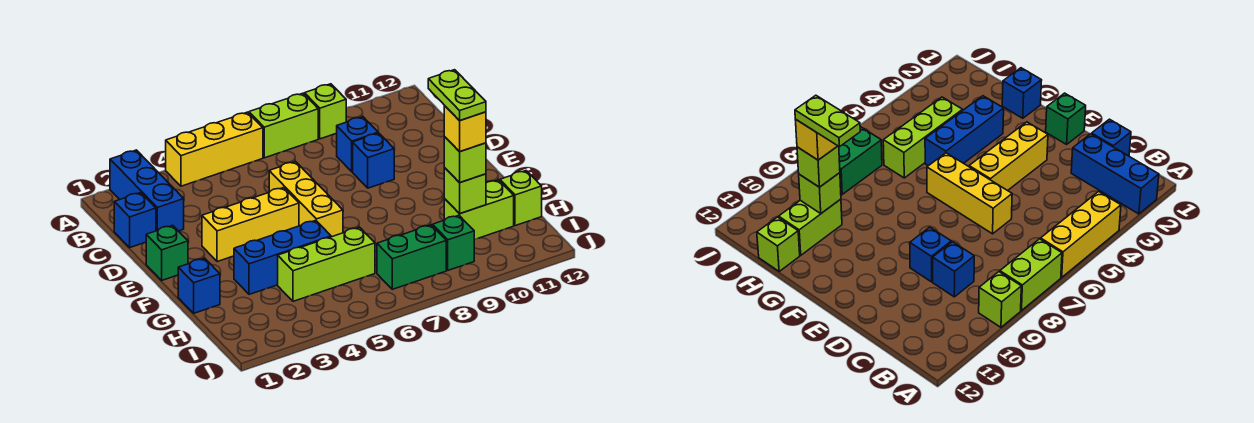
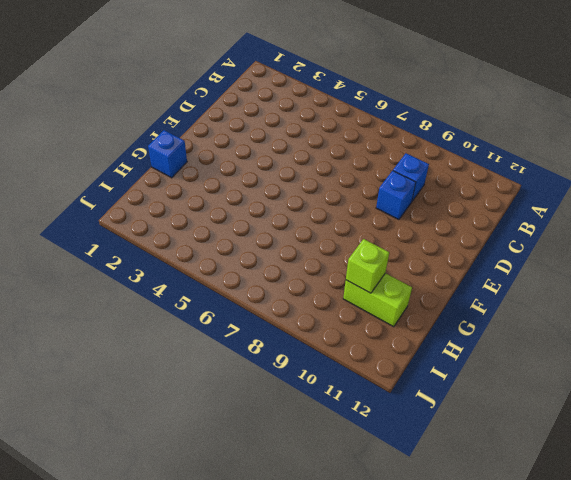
none -> blue brick A2:C2 level 1
none -> yellow brick A4:A6 level 1
none -> lime brick A7:A8 level 1

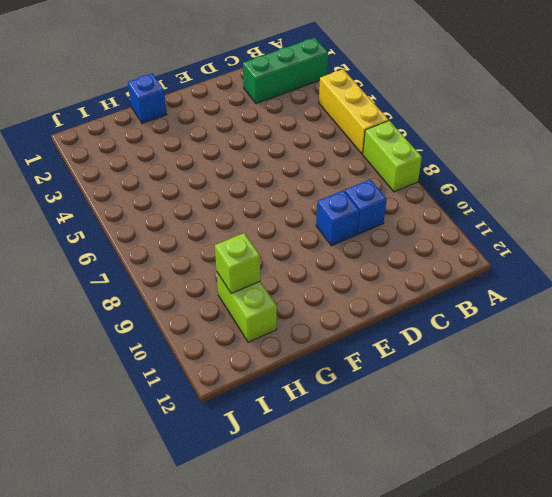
green brick A2:C2 level 1 -> blue brick A2:C2 level 1
none -> lime brick A9 level 1
none -> blue brick C1 level 1
none -> yellow brick D6:F6 level 1

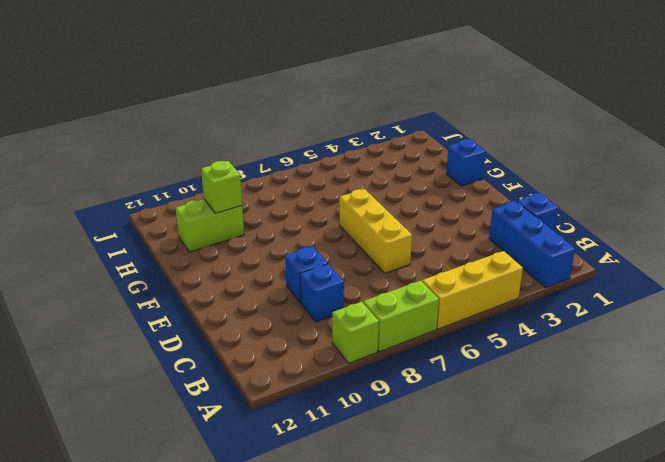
none -> green brick E1 level 1
none -> yellow brick E3:E5 level 1
none -> blue brick G3:G5 level 1

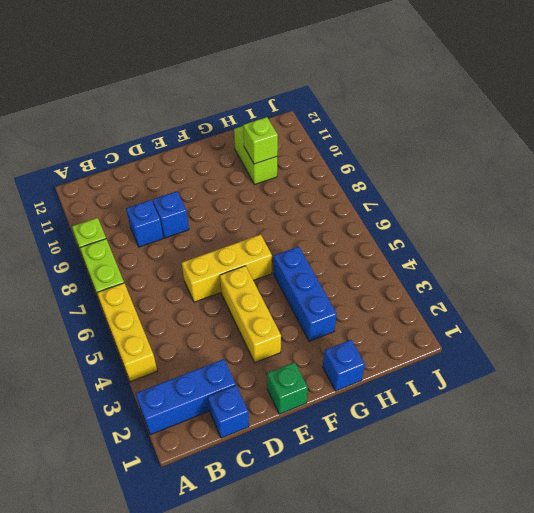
none -> lime brick H4:H6 level 1
none -> lime brick H12 level 1
none -> green brick I7:I8 level 1

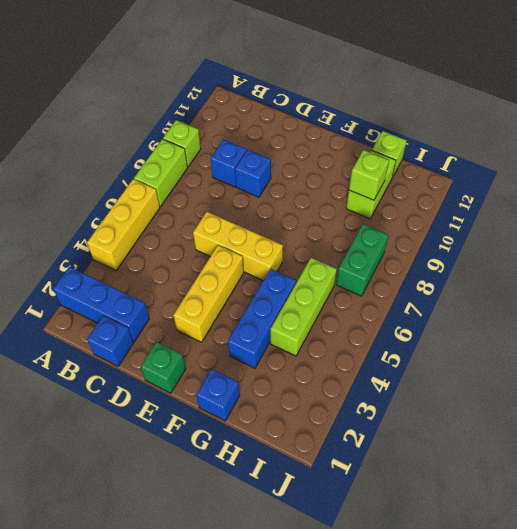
none -> green brick I9 level 1
none -> lime brick H10 level 3
none -> yellow brick H10 level 4

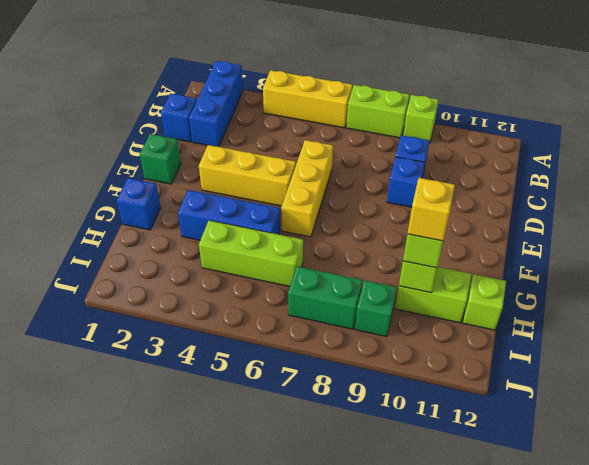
none -> lime plate G10:H10 level 5

